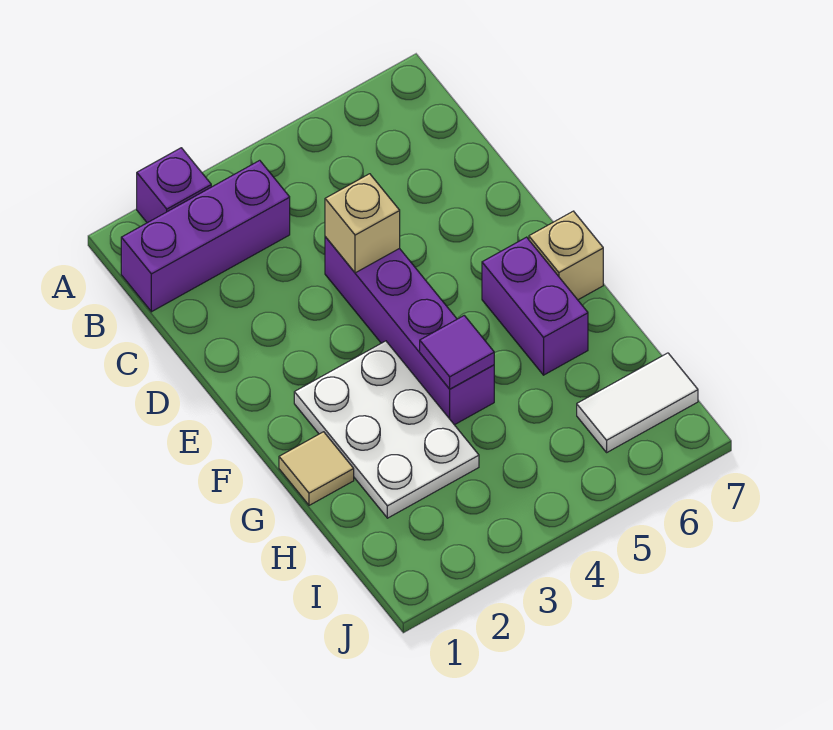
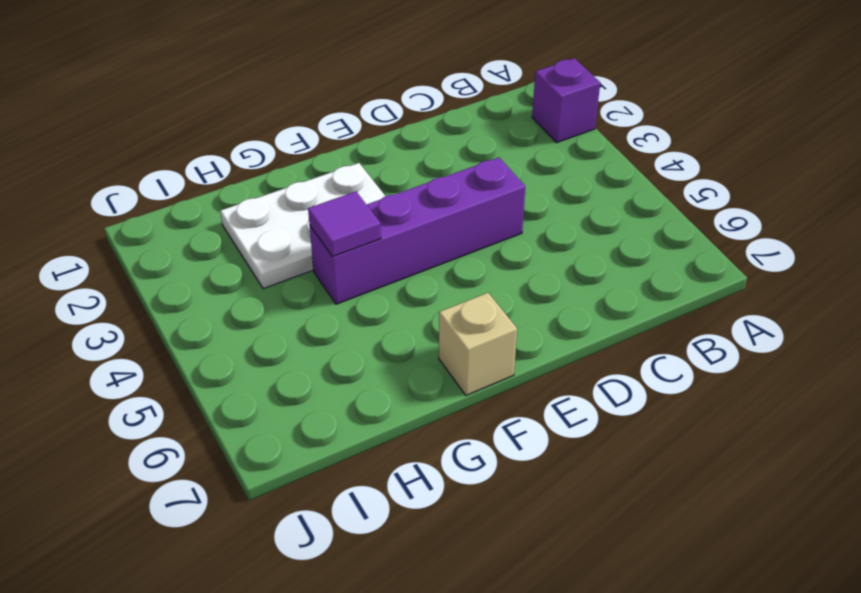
none -> purple brick B1:B3 level 1
none -> purple brick F6:G6 level 1

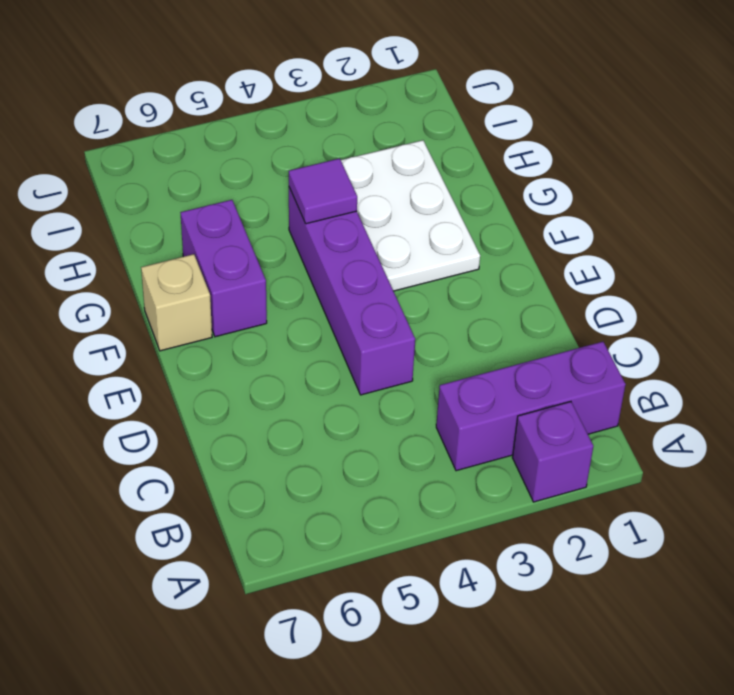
none -> tan tile G1 level 1
none -> white tile I6:I7 level 1

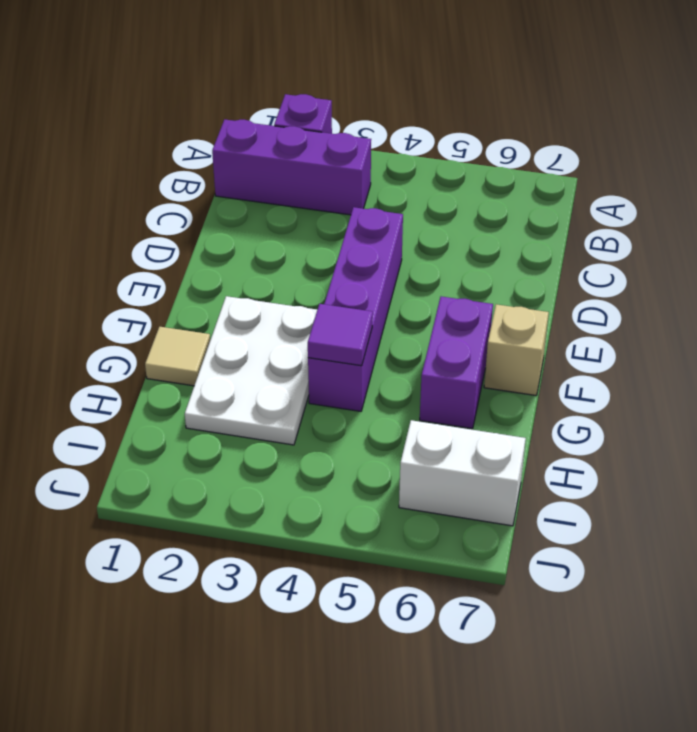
white brick I6:I7 level 1 -> white tile I6:I7 level 1
none -> tan brick D4 level 2

